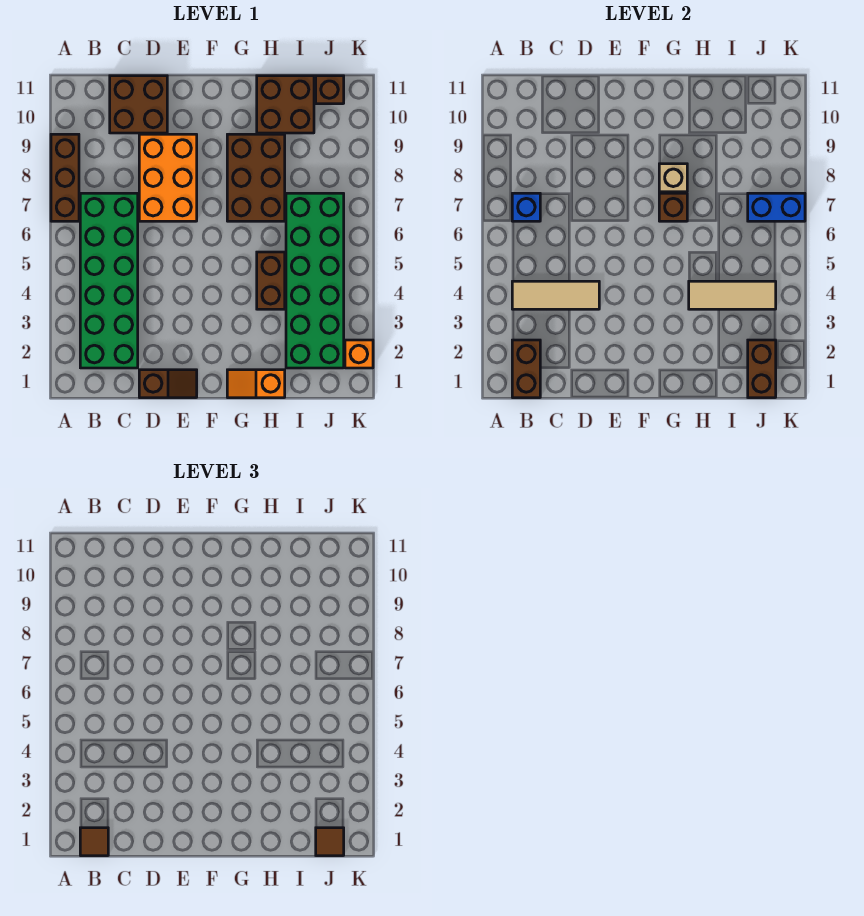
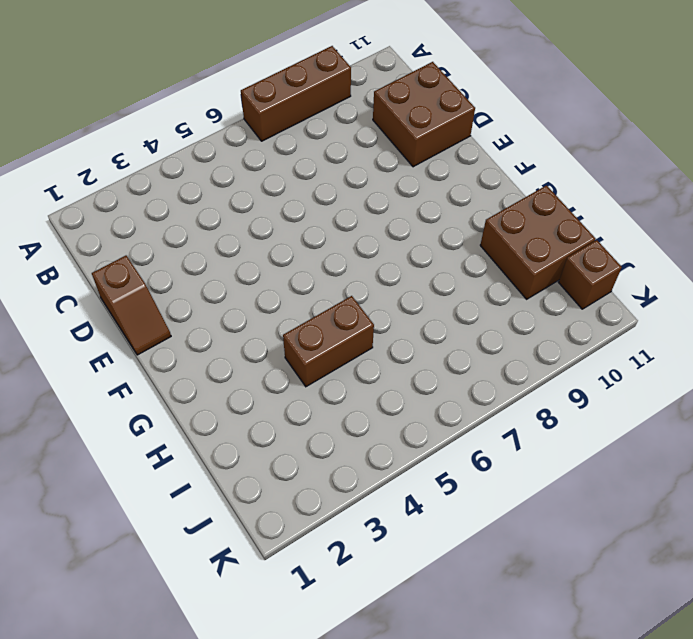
none -> green brick B2:C7 level 1
none -> orange brick D7:E9 level 1
none -> orange slope G1:H1 level 1 top H

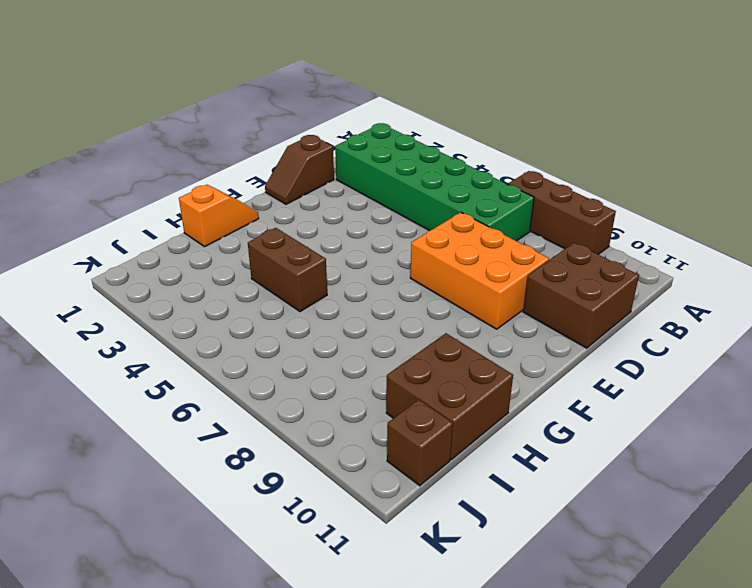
none -> brown brick G7:H9 level 1
none -> green brick I2:J7 level 1
none -> orange brick K2 level 1

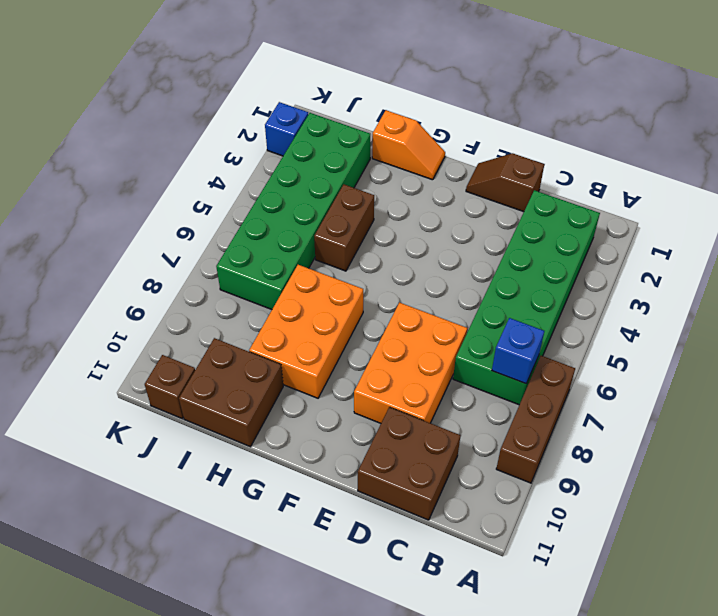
orange brick G7:H9 level 1 -> brown brick G7:H9 level 1
blue brick K2 level 1 -> orange brick K2 level 1
none -> brown brick B1:B2 level 2
none -> tan tile B4:D4 level 2
none -> brown brick G7 level 2

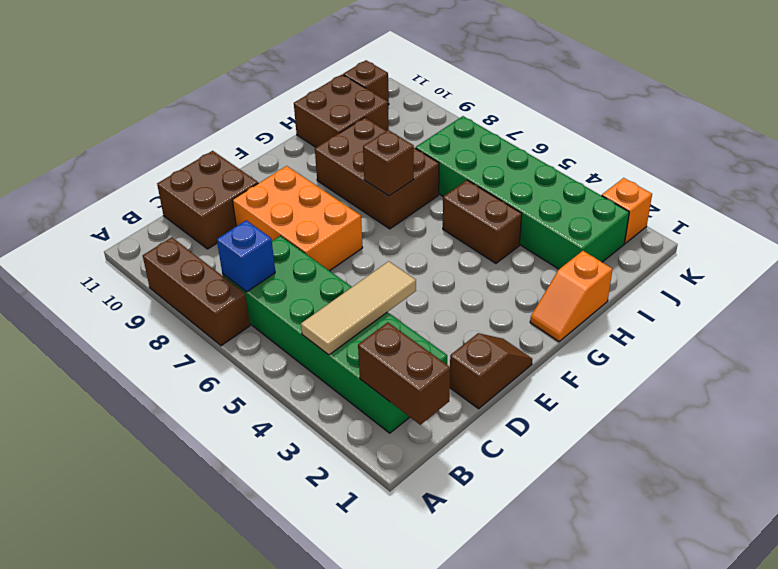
none -> tan brick G8 level 2
none -> tan tile H4:J4 level 2
none -> brown brick J1:J2 level 2

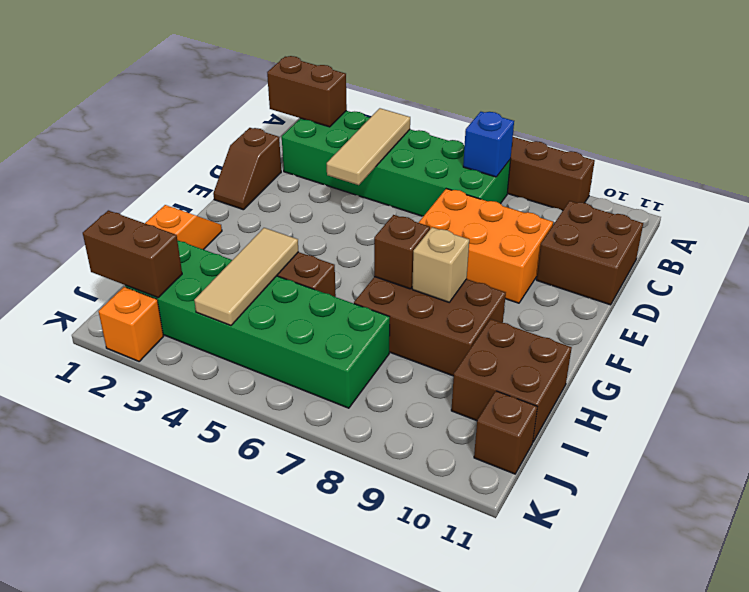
none -> blue brick J7:K7 level 2
none -> brown tile B1 level 3
none -> brown tile J1 level 3

